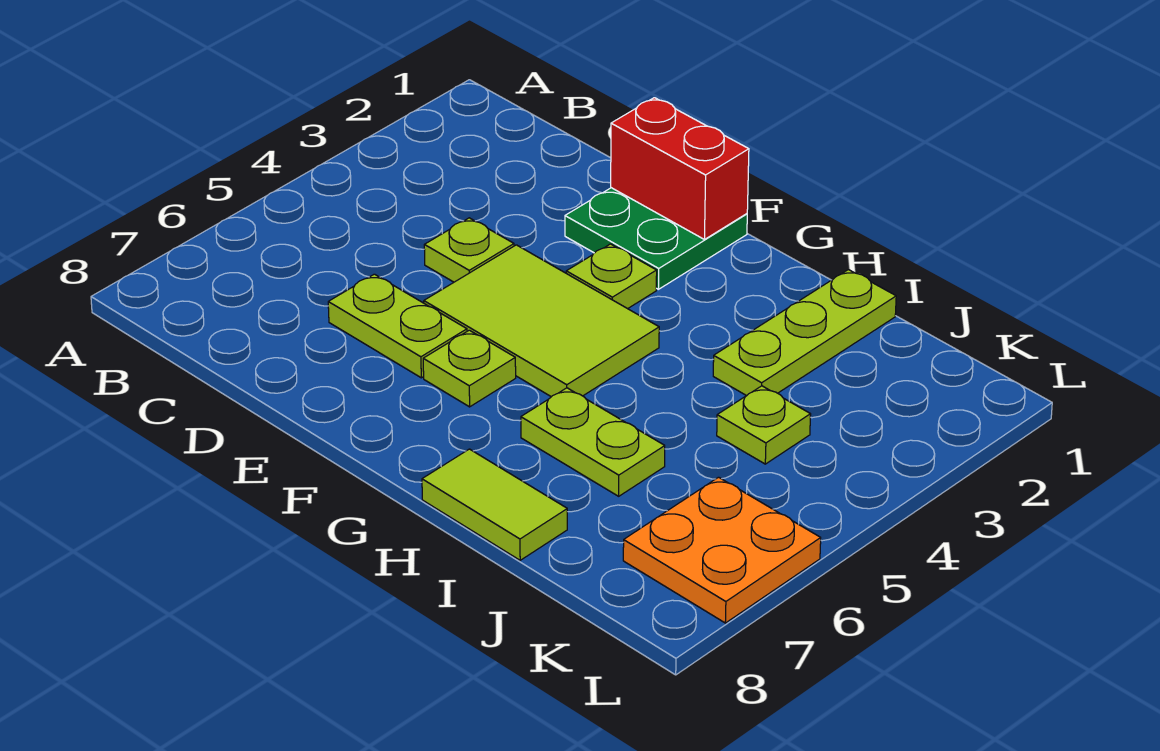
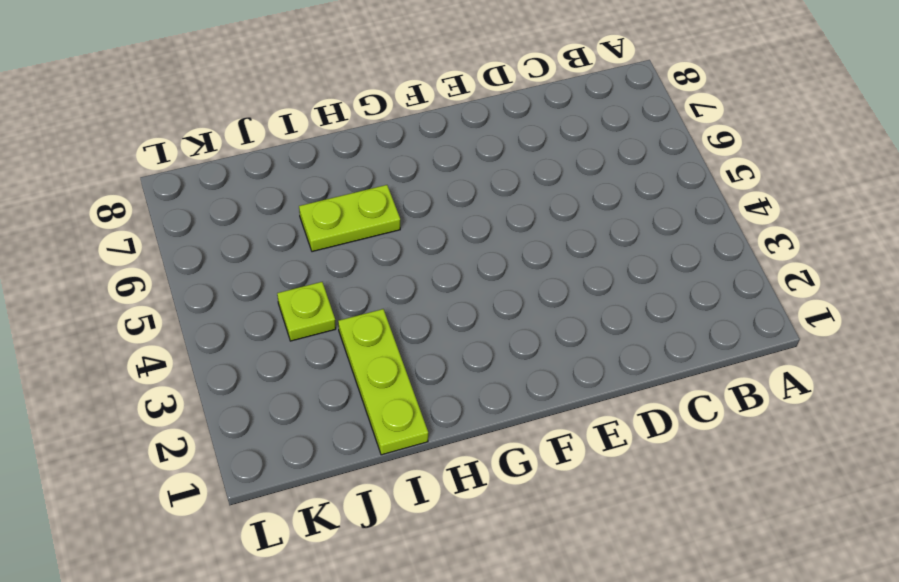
none -> lime plate D4 level 1
none -> lime plate D6:E6 level 1
none -> green plate E1:F2 level 1

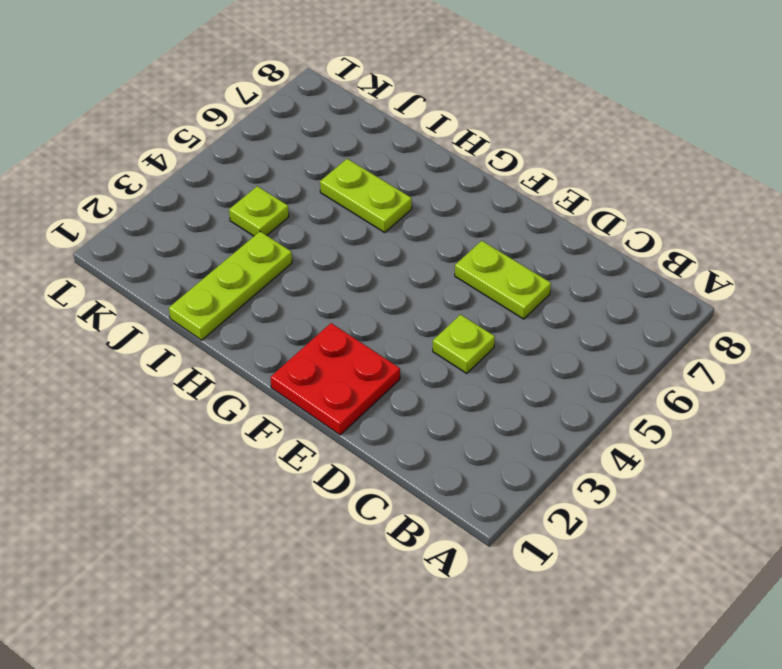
red plate E1:F2 level 1 -> green plate E1:F2 level 1
none -> lime tile E4:G5 level 1
none -> lime plate F3 level 1
none -> lime plate F6 level 1

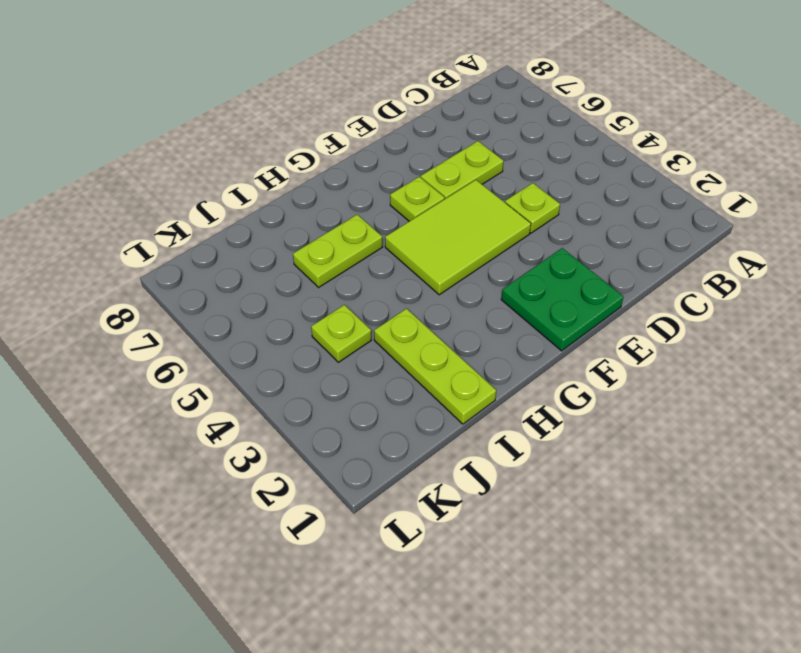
none -> lime plate F3 level 1
none -> lime tile H8:I8 level 1
none -> orange plate K6:L7 level 1

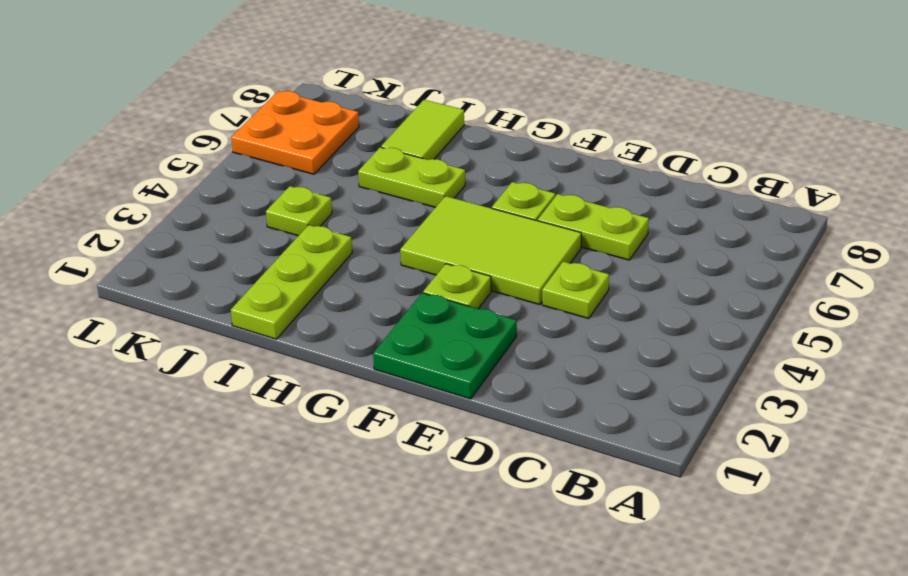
lime tile I7:I8 level 1 -> lime tile H8:I8 level 1
none -> red brick E1:F1 level 2

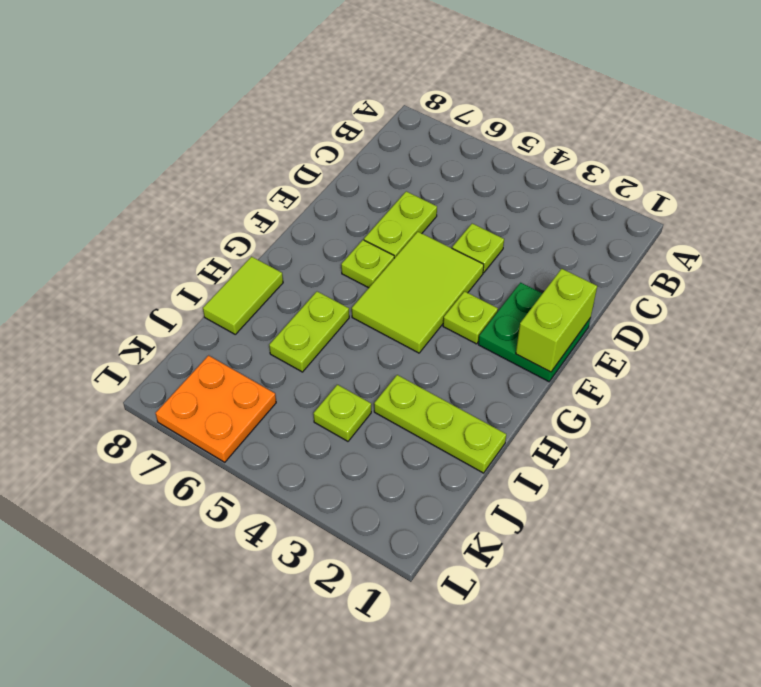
lime brick E1:F1 level 2 -> red brick E1:F1 level 2

